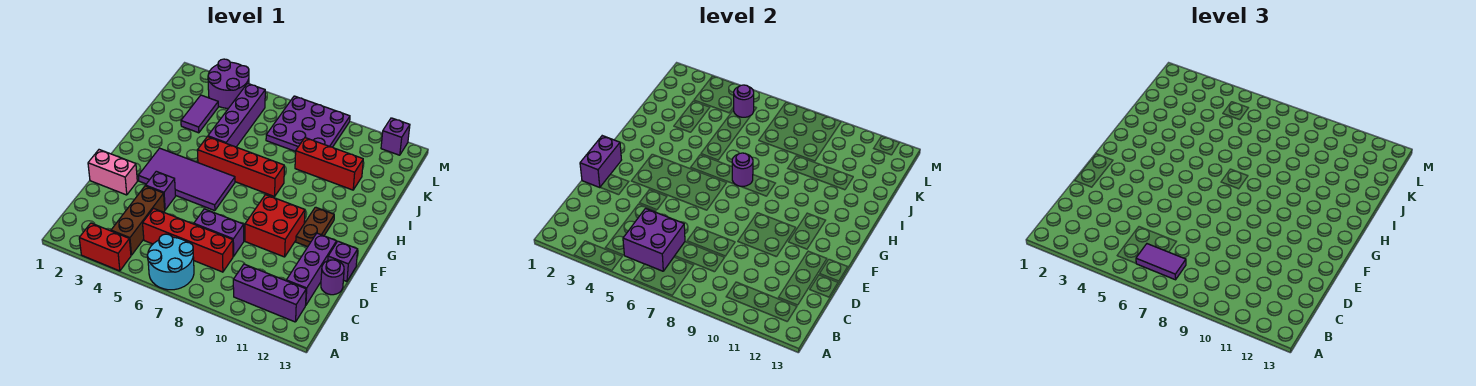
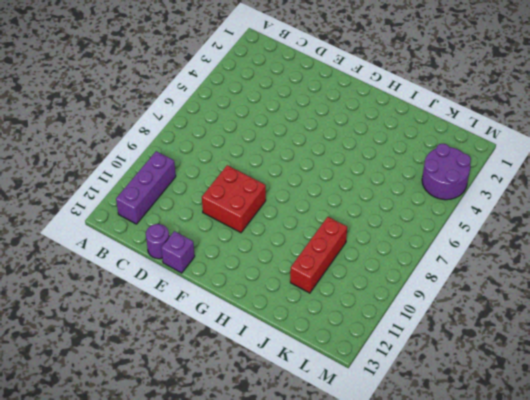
none -> red brick A3:A4 level 1
none -> cyan round brick A6:B7 level 1
none -> brown brick B4:D4 level 1

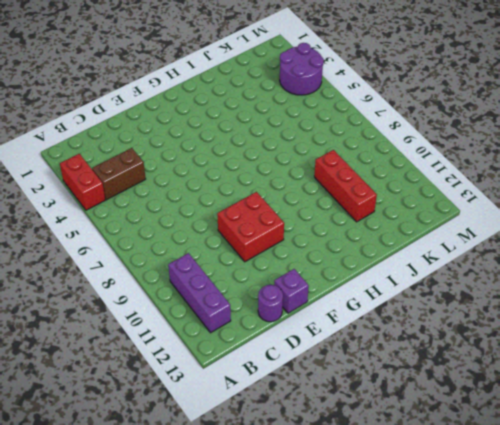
brown brick B4:C4 level 1 -> brown brick B4:D4 level 1
none -> cyan round brick A6:B7 level 1
none -> red brick C5:C8 level 1
none -> purple brick C12:E12 level 1

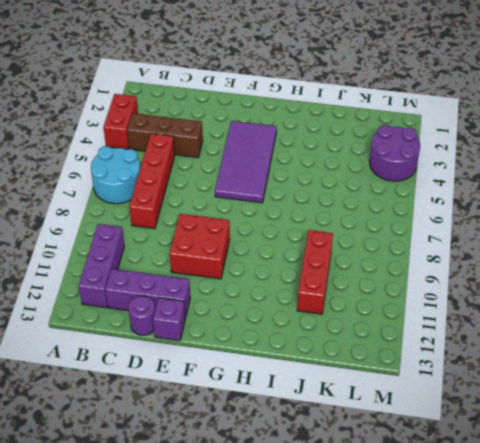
none -> purple brick D7:D8 level 1
none -> pink brick E1:E2 level 1
none -> purple brick E4 level 1

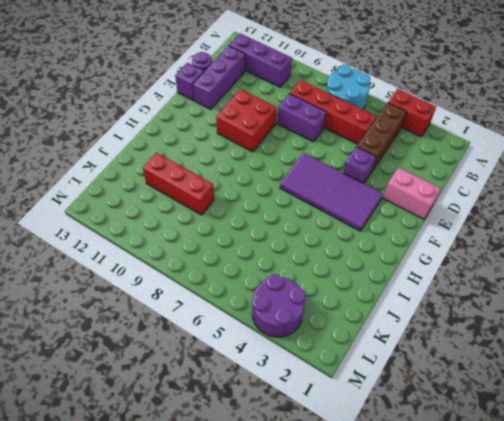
none -> brown plate F11:G11 level 1
none -> red brick H5:H8 level 1
none -> purple brick I5:L5 level 1

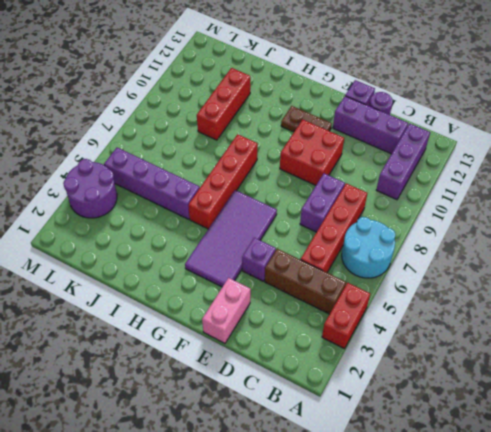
none -> purple tile J3:K3 level 1
none -> purple plate K7:M9 level 1
none -> purple brick M12 level 1

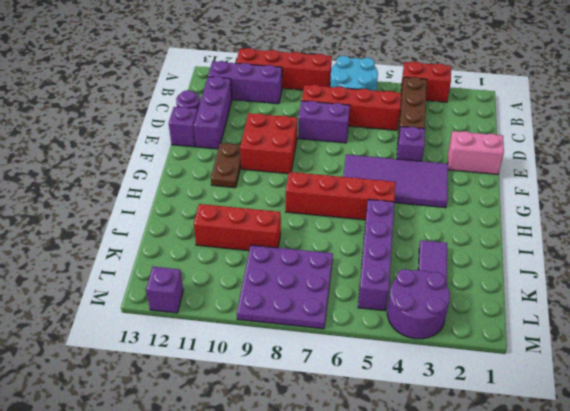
red brick A8:A11 level 1 -> none
none -> purple brick B5:C6 level 2
none -> purple brick E1:F1 level 2
none -> purple round brick H7 level 2

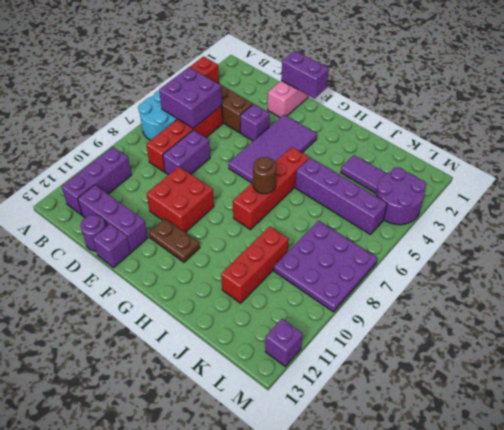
brown round brick H7 level 2 -> purple round brick H7 level 2
none -> purple round brick L5 level 2
none -> purple tile B6:B7 level 3

